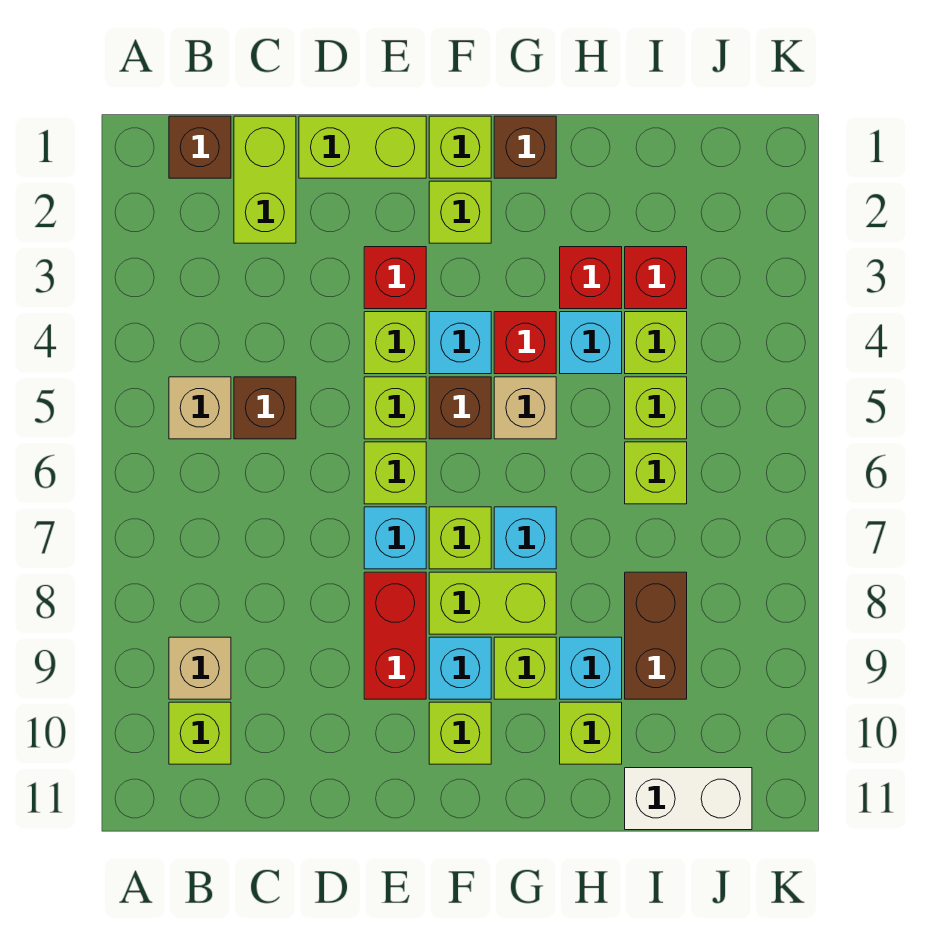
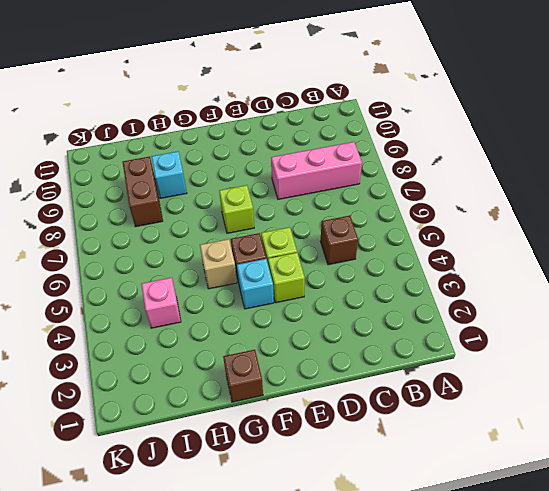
pink brick B8:D8 level 1 -> none
pink brick I4 level 1 -> lime brick I4 level 1
none -> brown brick B1 level 1
none -> tan brick B5 level 1
none -> tan brick B9 level 1
none -> lime brick B10 level 1

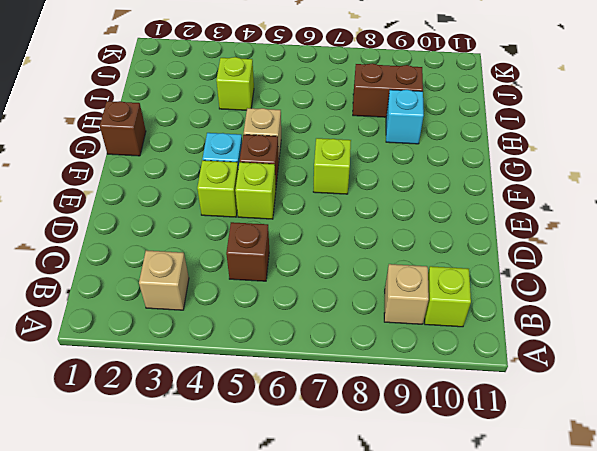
tan brick B3 level 1 -> tan brick B5 level 1
none -> brown brick B1 level 1
none -> lime brick C1:C2 level 1
none -> lime brick D1:E1 level 1
none -> red brick E3 level 1

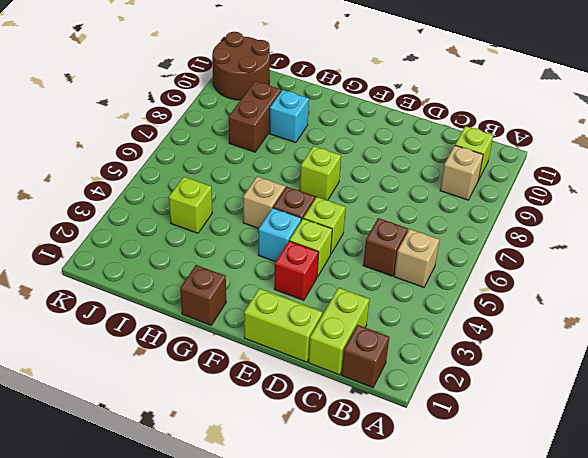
brown round brick J10:K11 level 1 -> white brick I11:J11 level 1
none -> lime brick E6 level 1
none -> cyan brick E7 level 1
none -> red brick E8:E9 level 1
none -> lime brick F1 level 1

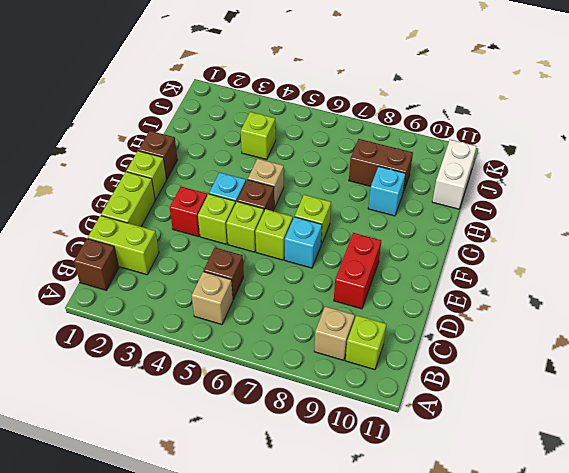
red brick D9:E9 level 1 -> red brick E8:E9 level 1
none -> lime brick F2 level 1
none -> lime brick F8:G8 level 1
none -> cyan brick F9 level 1
none -> lime brick F10 level 1

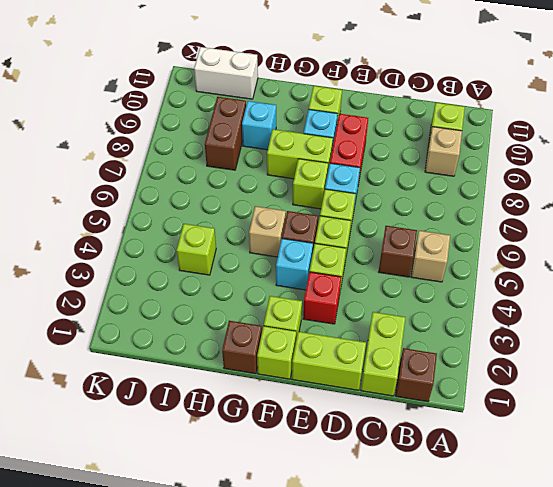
none -> red brick G4 level 1
none -> cyan brick G7 level 1
none -> lime brick G9 level 1
none -> red brick H3 level 1

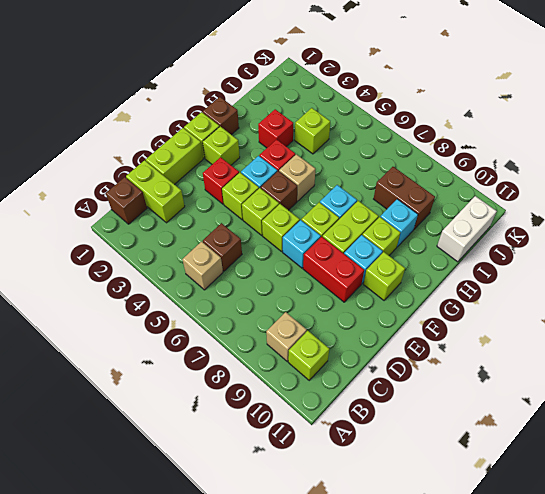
none -> cyan brick H4 level 1
none -> lime brick H10 level 1
none -> red brick I3 level 1
none -> lime brick I5 level 1

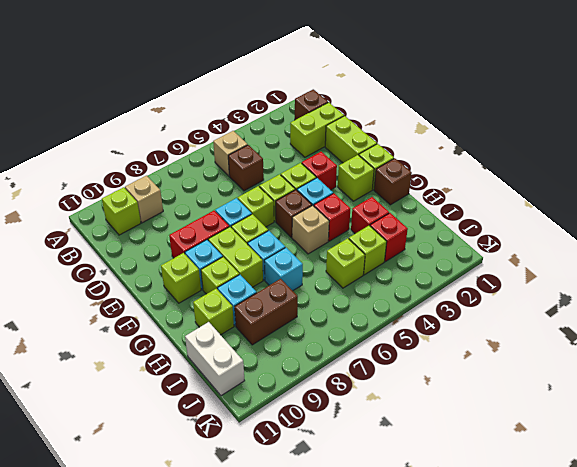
cyan brick H7 level 1 -> cyan brick H4 level 1
none -> lime brick I6 level 1

